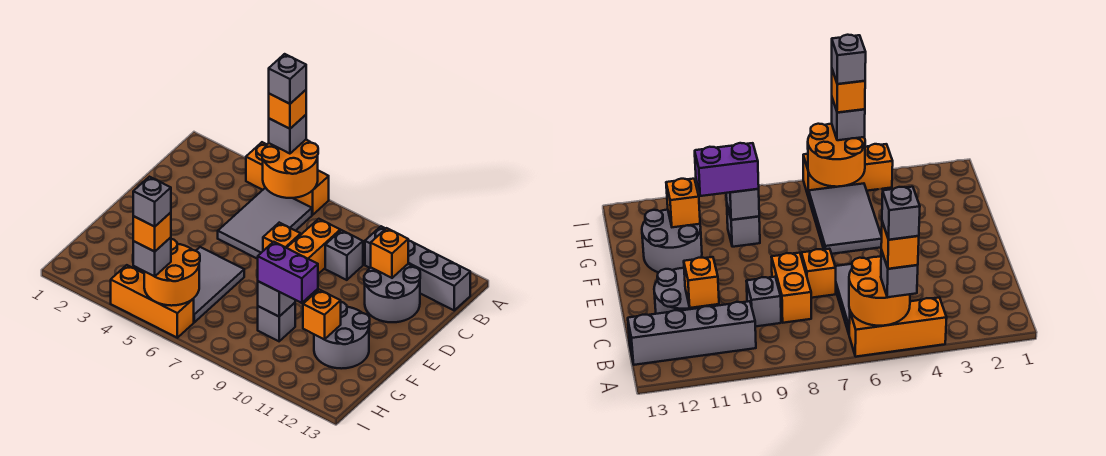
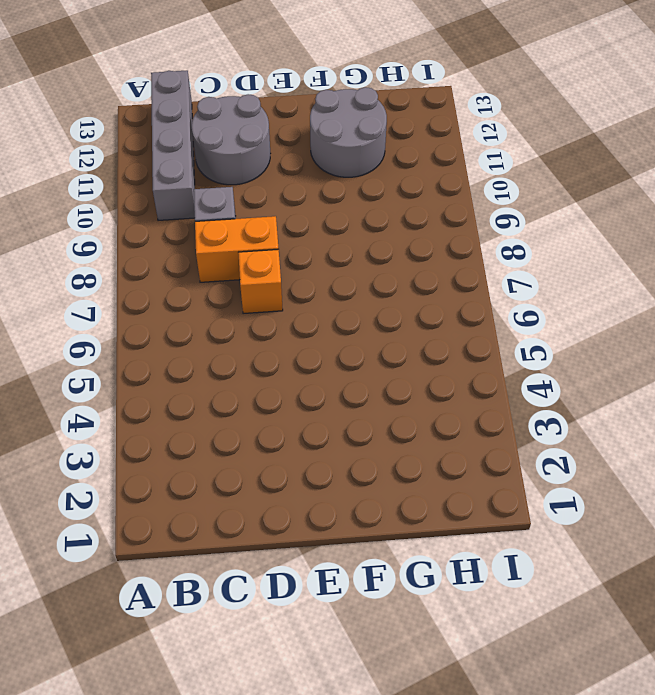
none -> orange brick A4:A6 level 1
none -> grey tile B5:D6 level 1
none -> grey tile F5:H6 level 1

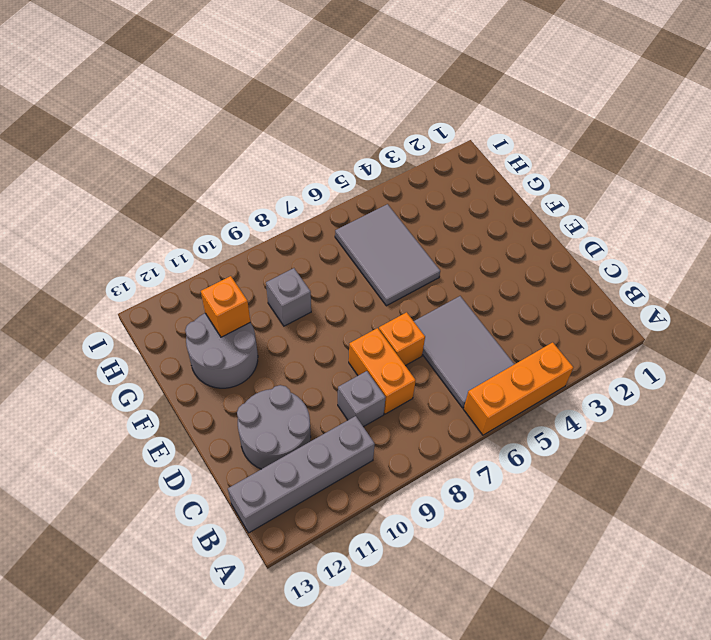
none -> orange brick I4:I6 level 1
none -> orange round brick A5:B6 level 2
none -> orange brick C11 level 2

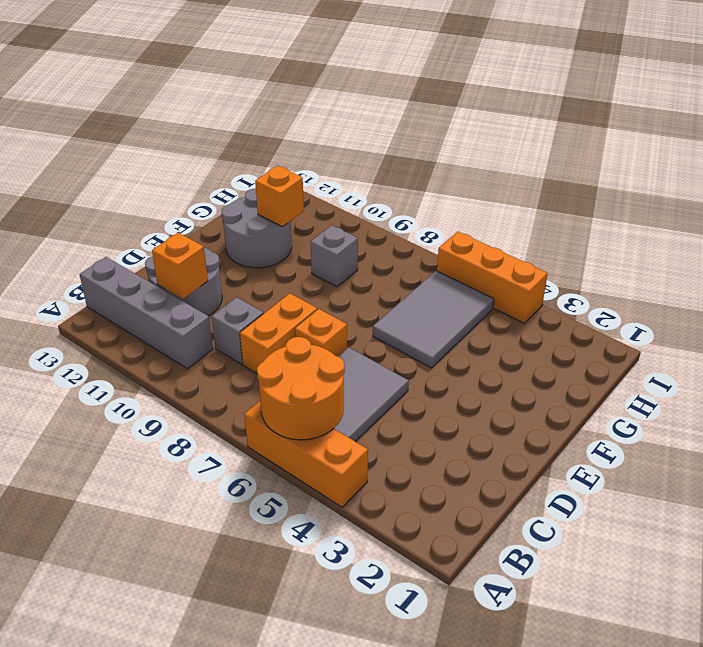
none -> grey brick G9 level 2
none -> orange round brick H5:I6 level 2
none -> grey brick A5 level 3

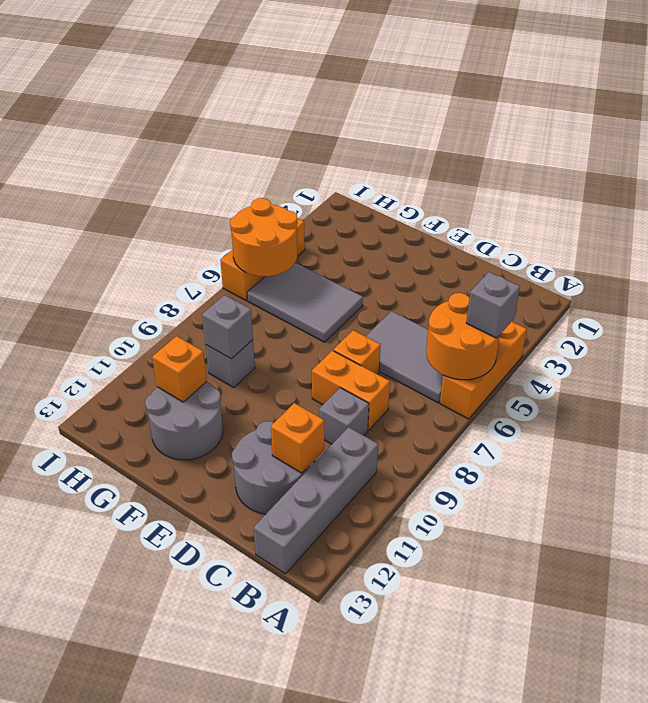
none -> purple brick G9:G10 level 3
none -> grey brick I5 level 3
none -> orange brick A5 level 4

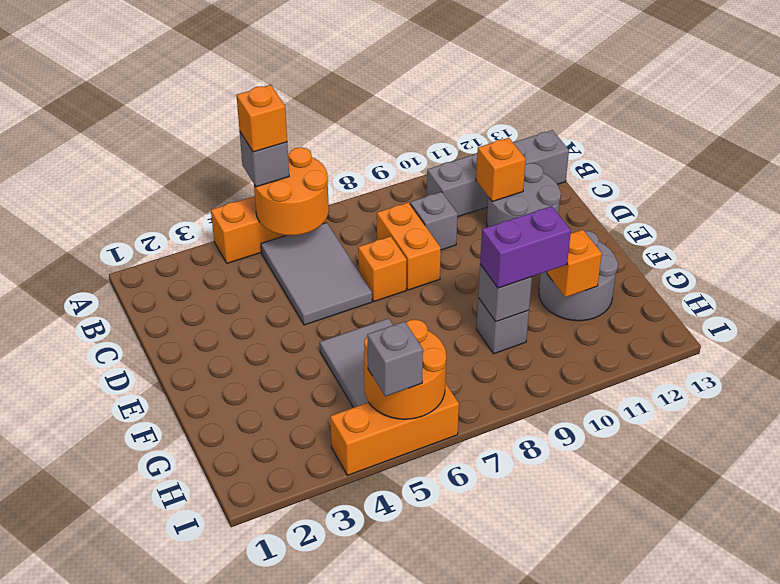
none -> orange brick I5 level 4
none -> grey brick A5 level 5
none -> grey brick I5 level 5

